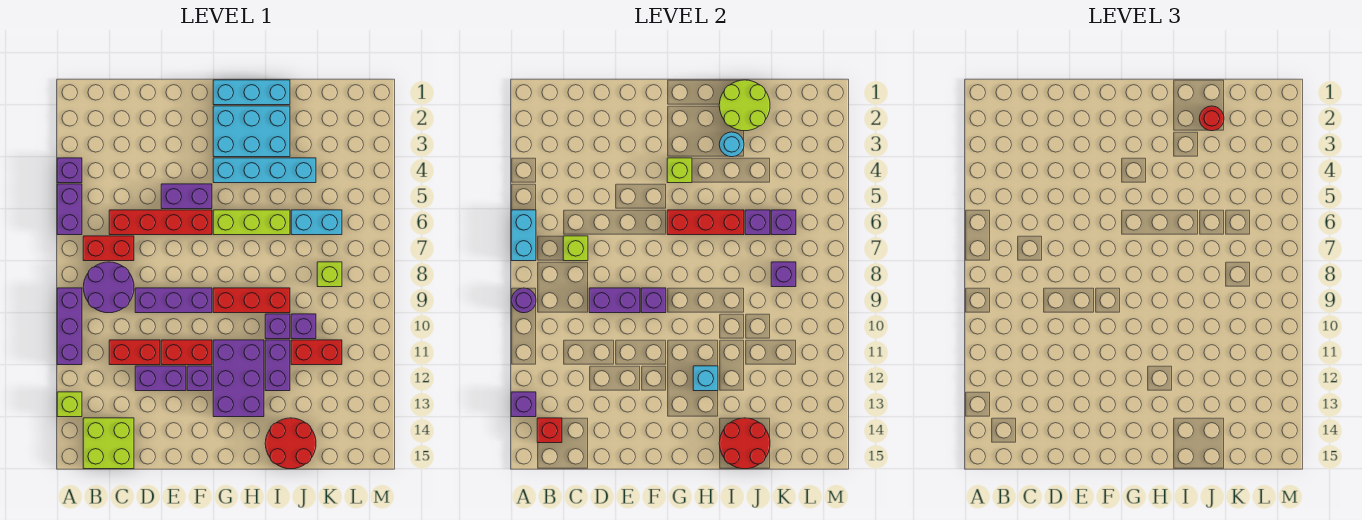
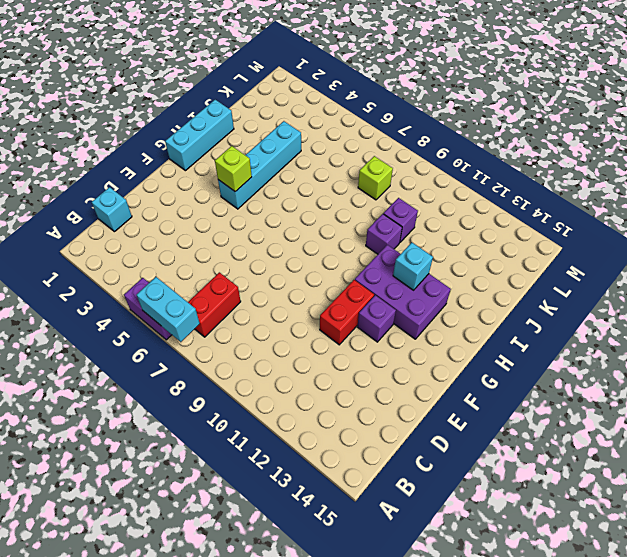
cyan brick C1 level 1 -> none
none -> purple brick A4 level 1
none -> purple brick A9:A11 level 1
none -> lime brick A13 level 1
none -> purple round brick B8:C9 level 1

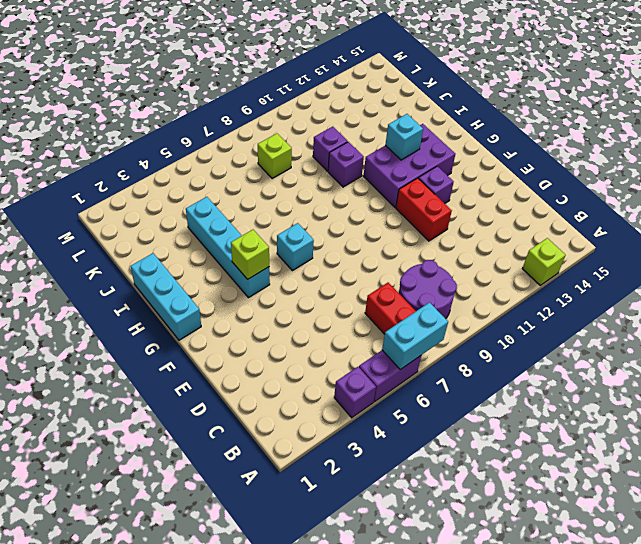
cyan brick G6 level 1 -> lime brick G6:I6 level 1
none -> purple brick A9:A11 level 1
none -> lime brick B14:C15 level 1
none -> red brick C6:F6 level 1
none -> red brick C11:D11 level 1

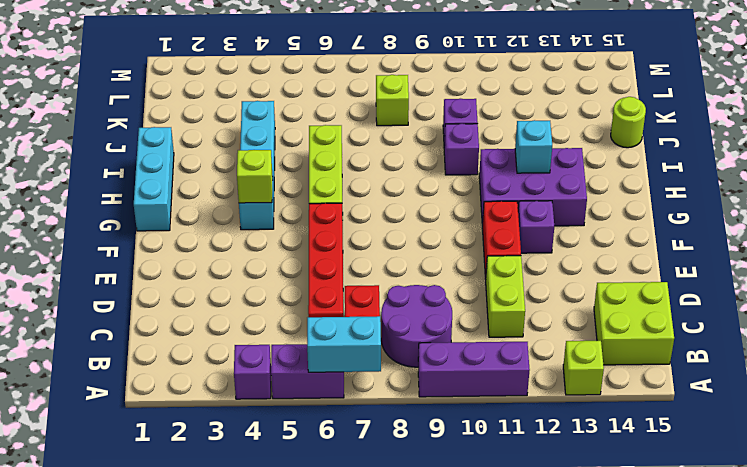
lime brick C11:D11 level 1 -> red brick C11:D11 level 1
lime round brick J15 level 1 -> red round brick I14:J15 level 1
none -> purple brick D9:F9 level 1
none -> purple brick D12:E12 level 1
none -> purple brick E5:F5 level 1
none -> cyan brick G2:I3 level 1

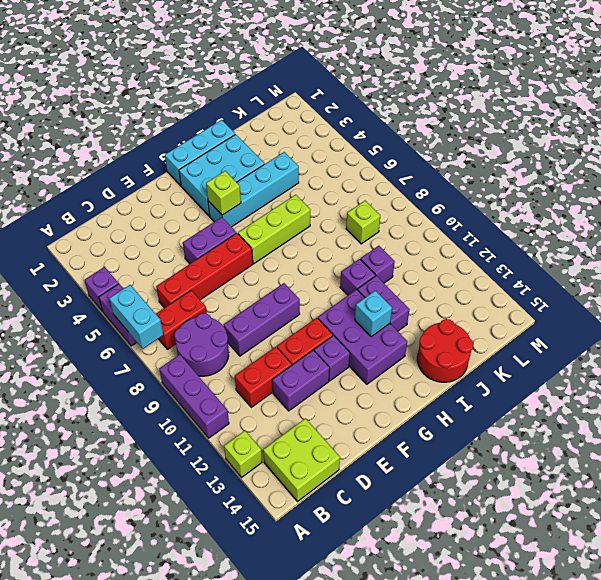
none -> red brick G9:I9 level 1
none -> cyan brick J6:K6 level 1
none -> red brick J11:K11 level 1
none -> purple round brick A9 level 2

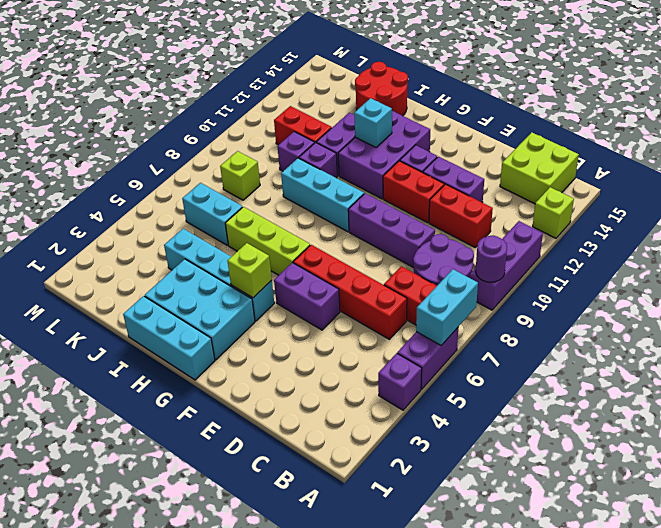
cyan brick G9:I9 level 1 -> red brick G9:I9 level 1
none -> purple brick A13 level 2
none -> red brick B14 level 2
none -> lime brick C7 level 2
none -> purple brick D9:E9 level 2

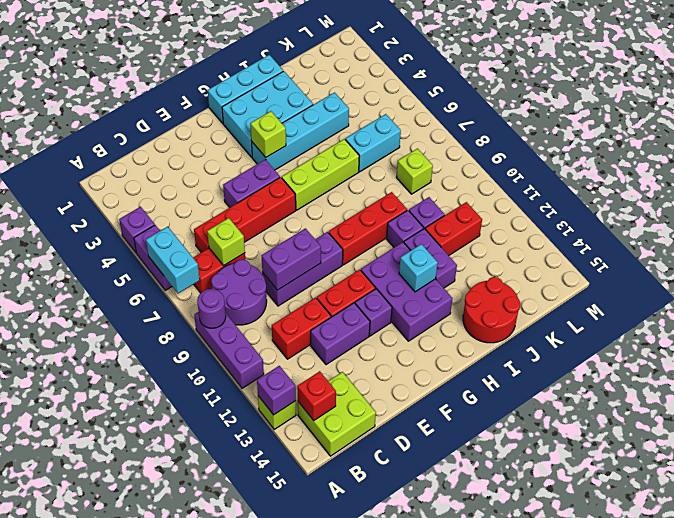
none -> purple brick F9 level 2
none -> red brick G6:I6 level 2
none -> lime round brick I1:J2 level 2
none -> cyan round brick I3 level 2

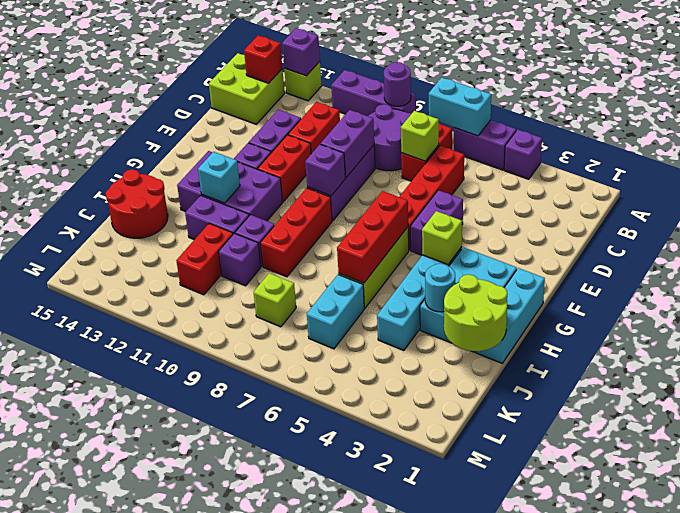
none -> red round brick I14:J15 level 2
none -> purple brick J6 level 2
none -> purple brick K6 level 2
none -> purple brick K8 level 2

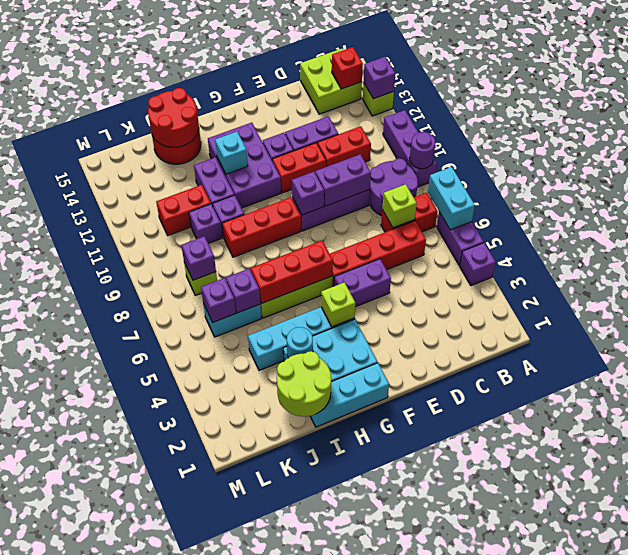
none -> red round brick J2 level 3

